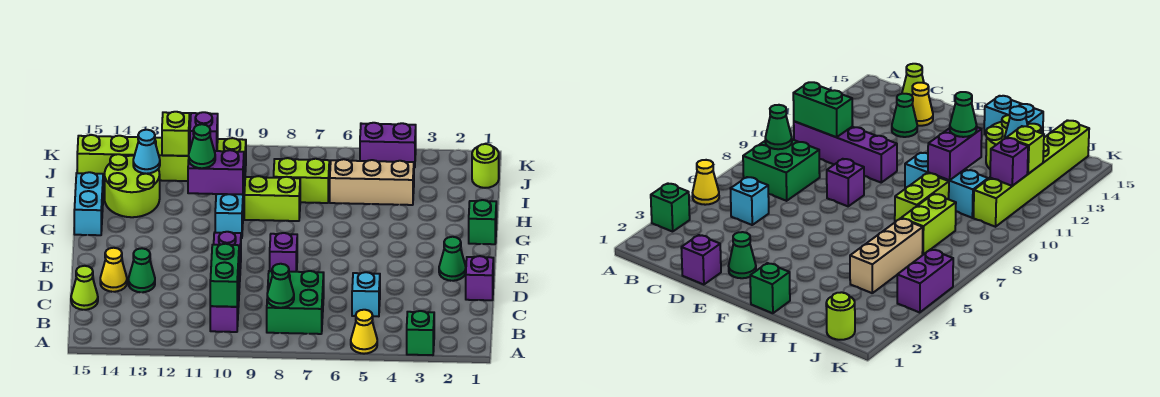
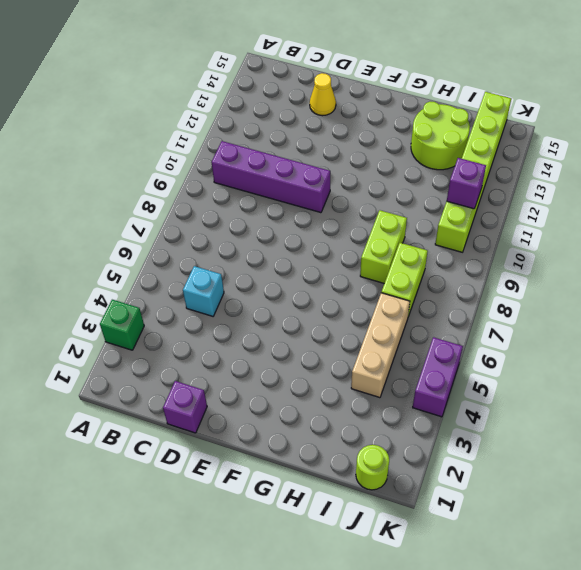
none -> yellow cone A5 level 1
none -> green brick B7:C8 level 1
none -> lime cone C15 level 1

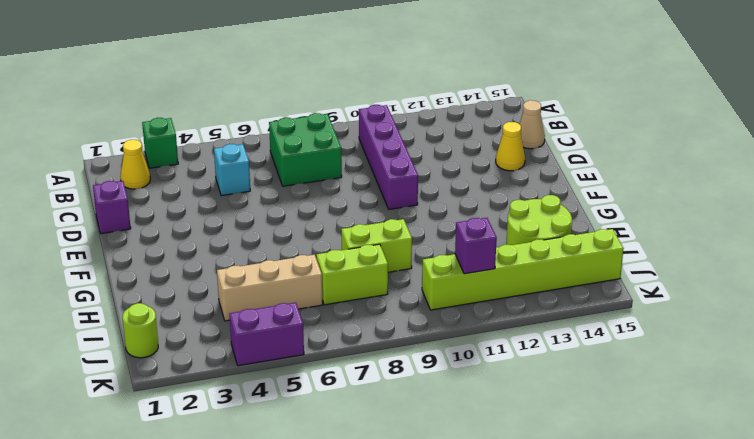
yellow cone B2 level 1 -> yellow cone A5 level 1
tan cone C15 level 1 -> lime cone C15 level 1
none -> green cone D13 level 1
none -> green cone E2 level 1
none -> purple brick E8 level 1

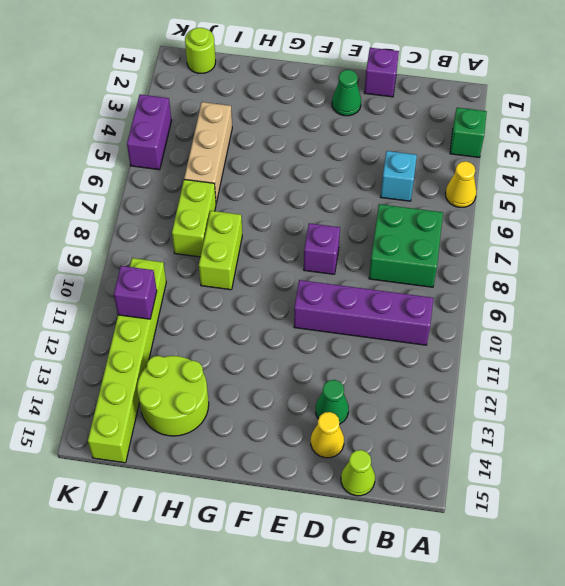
none -> green brick G1 level 1
none -> cyan brick G10:I10 level 1
none -> cyan brick G15:H15 level 1

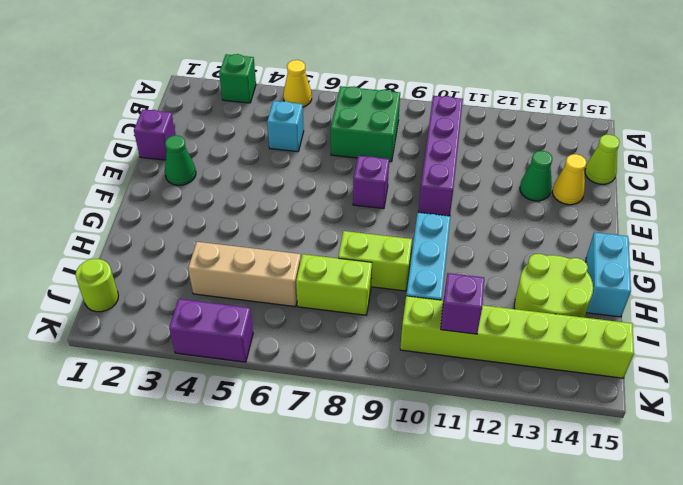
none -> green brick G1 level 1
none -> green cone B8 level 2
none -> green brick B10:C10 level 2

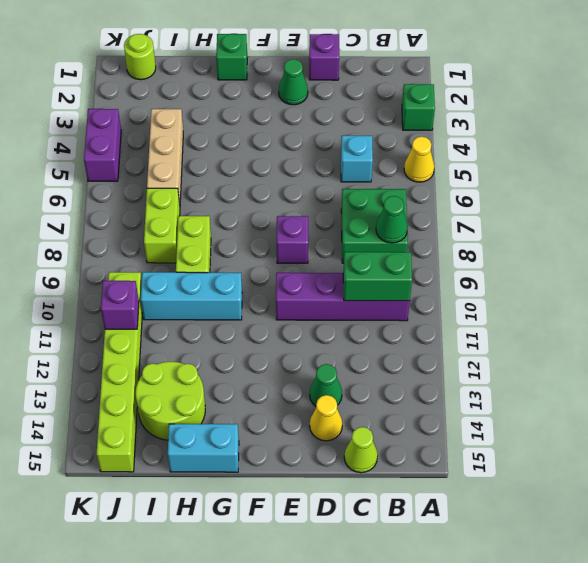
none -> purple brick H10:H11 level 2
none -> cyan cone I13 level 2
none -> lime brick J12 level 2

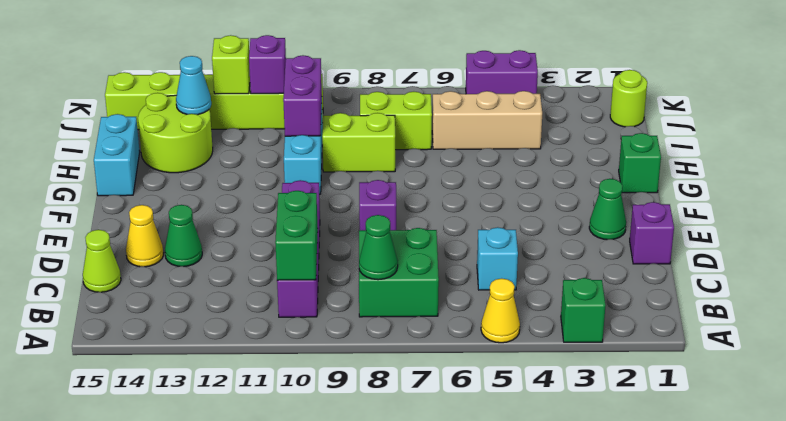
purple brick H10:I10 level 2 -> purple brick H10:H11 level 2
none -> green cone H11 level 3

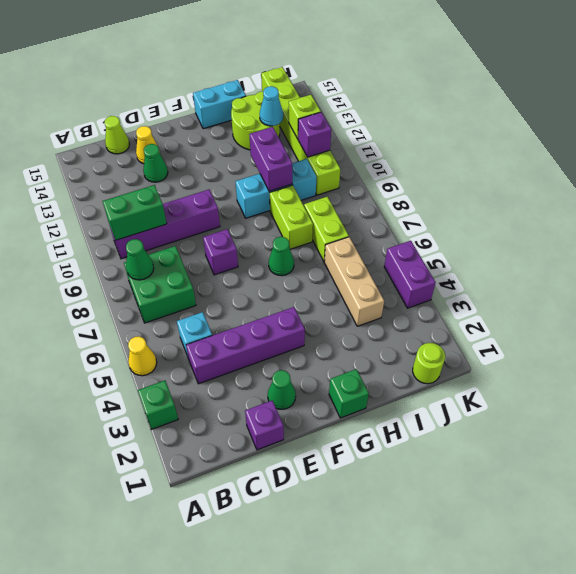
purple brick C4:F4 level 1 -> none
green cone G7 level 1 -> green cone H11 level 3

